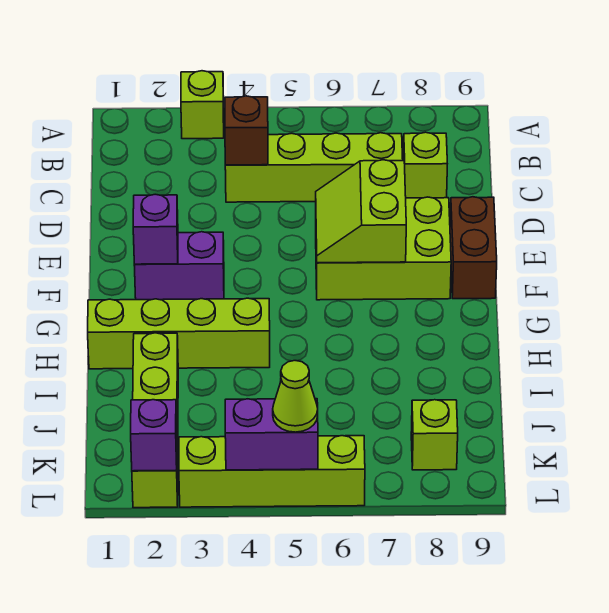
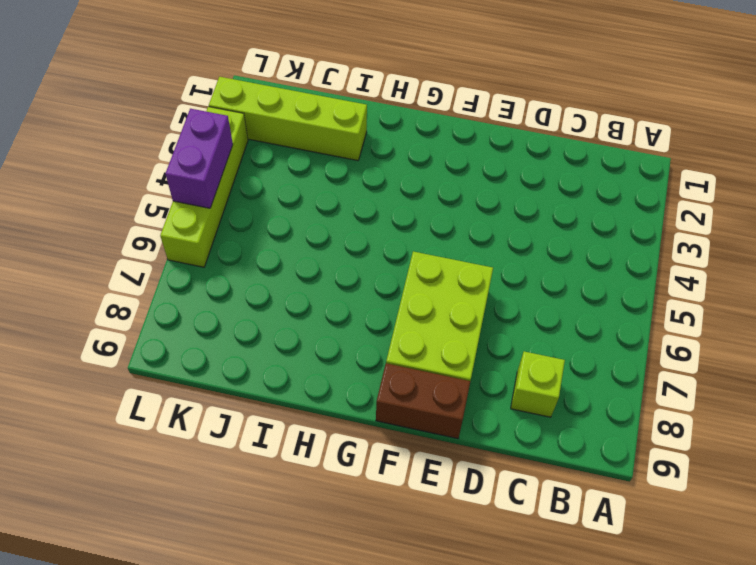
none -> lime brick A3 level 1
none -> lime brick C4:C7 level 1
none -> purple brick F2:F3 level 1

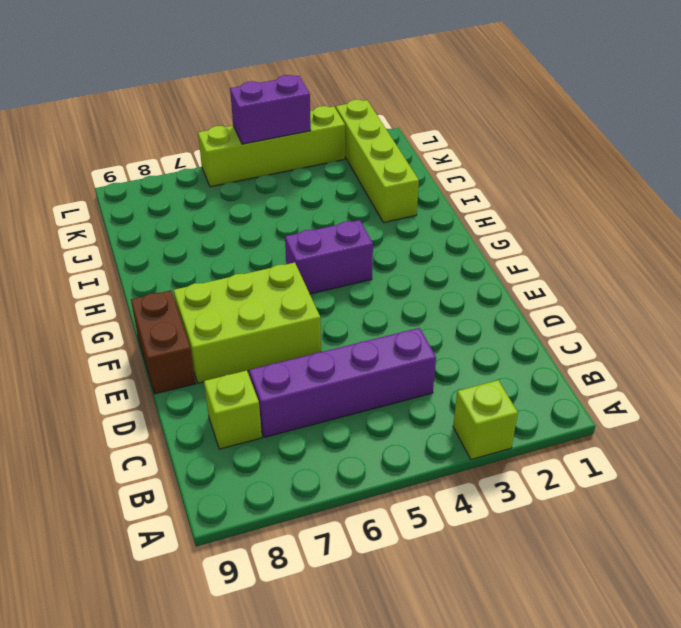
purple brick C4:C7 level 1 -> lime brick C4:C7 level 1
purple brick G4:G5 level 1 -> purple brick F2:F3 level 1
none -> lime brick H1:H4 level 1
none -> lime brick K8 level 1
none -> brown brick C4 level 2

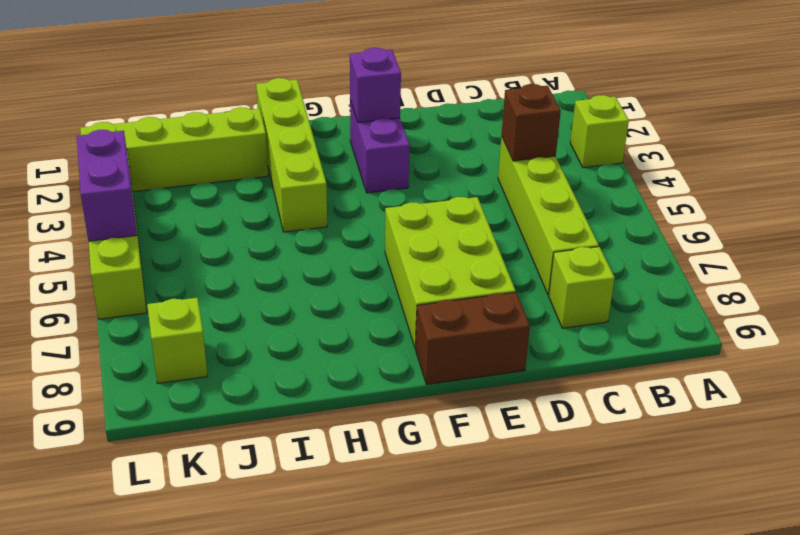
none -> lime slope E6:F7 level 2 top 7
none -> purple brick L2 level 2
none -> lime cone L5 level 3

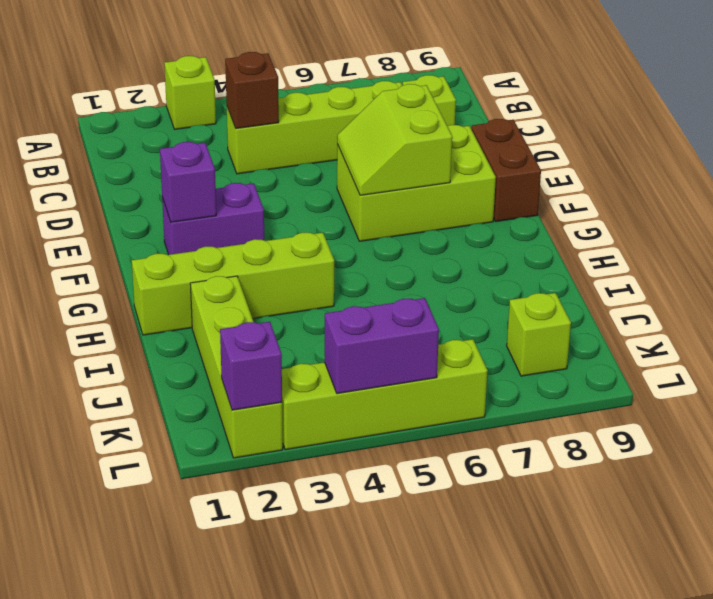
none -> lime cone L5 level 3

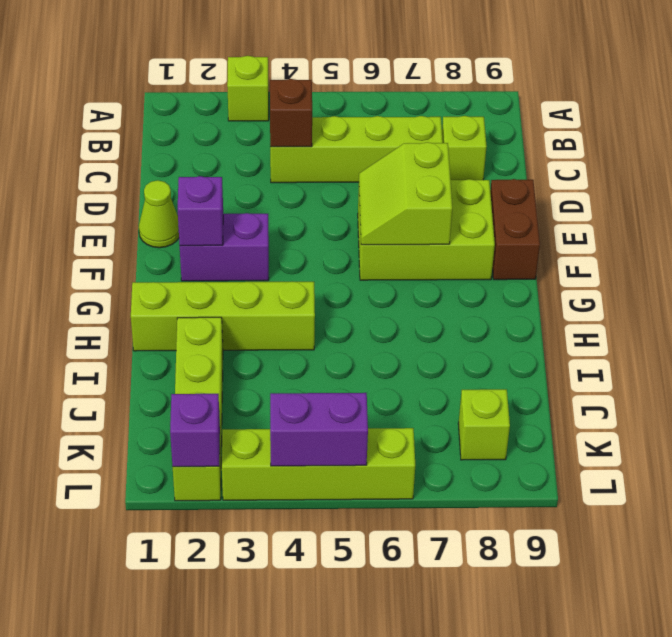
lime cone E1 level 1 -> lime cone L5 level 3

